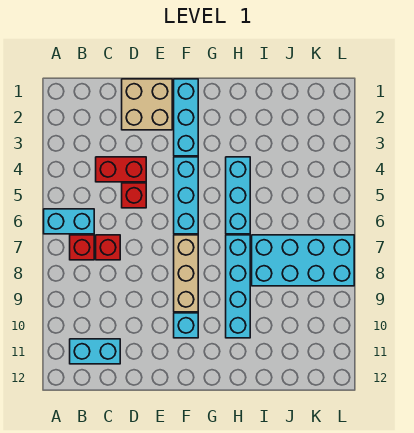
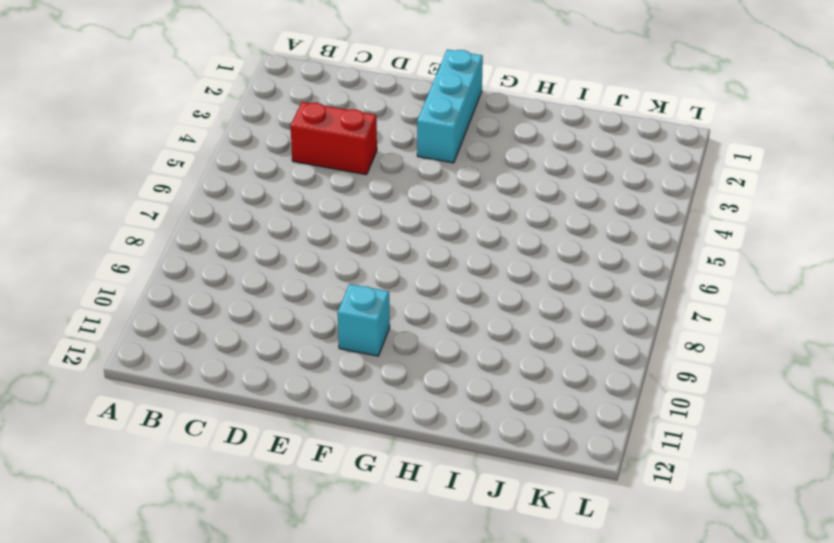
none -> cyan brick A6:B6 level 1
none -> red brick B7 level 1
none -> cyan brick B11:C11 level 1

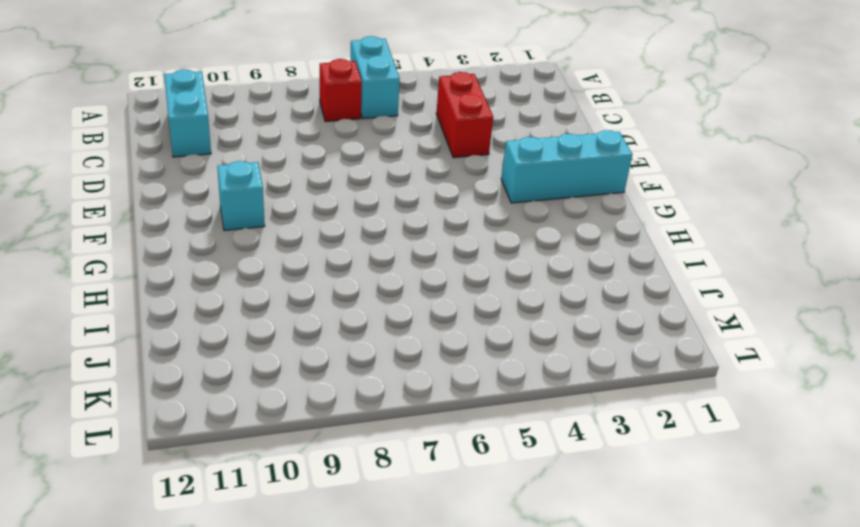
none -> red brick C7 level 1
none -> tan brick D1:E2 level 1
none -> red brick D5 level 1

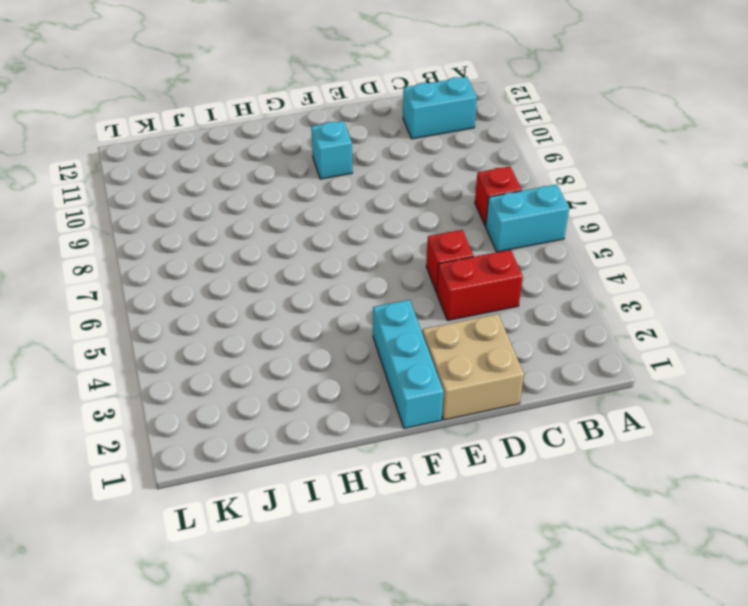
none -> red brick C7 level 1
none -> cyan brick F4:F6 level 1
none -> tan brick F7:F9 level 1

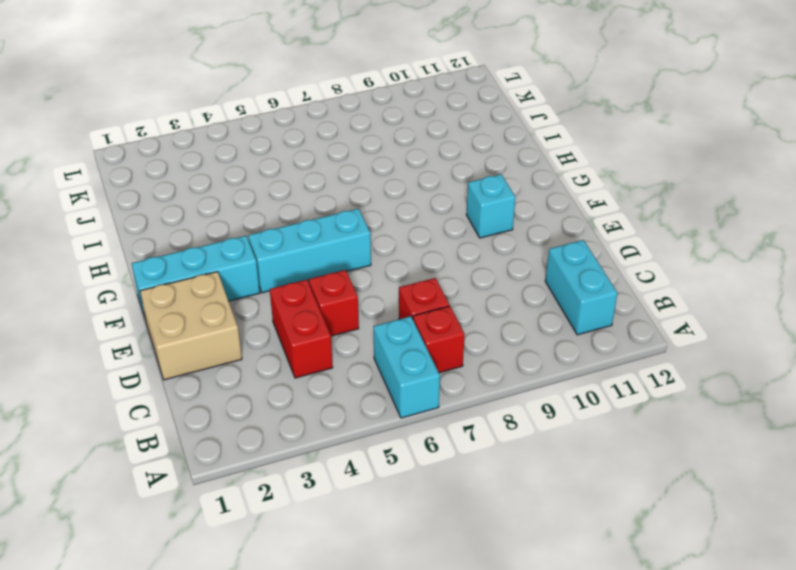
none -> tan brick F7:F9 level 1
none -> cyan brick H4:H6 level 1
none -> cyan brick H7:H10 level 1

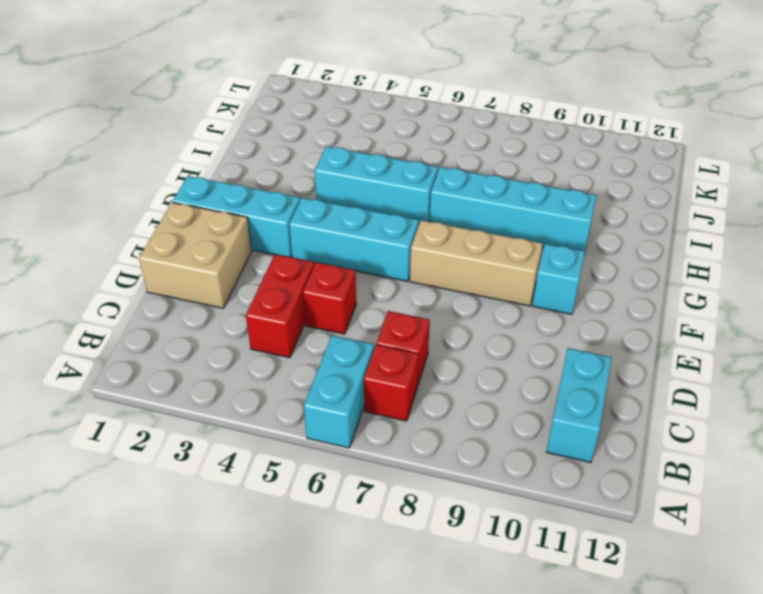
none -> cyan brick I7:L8 level 1

